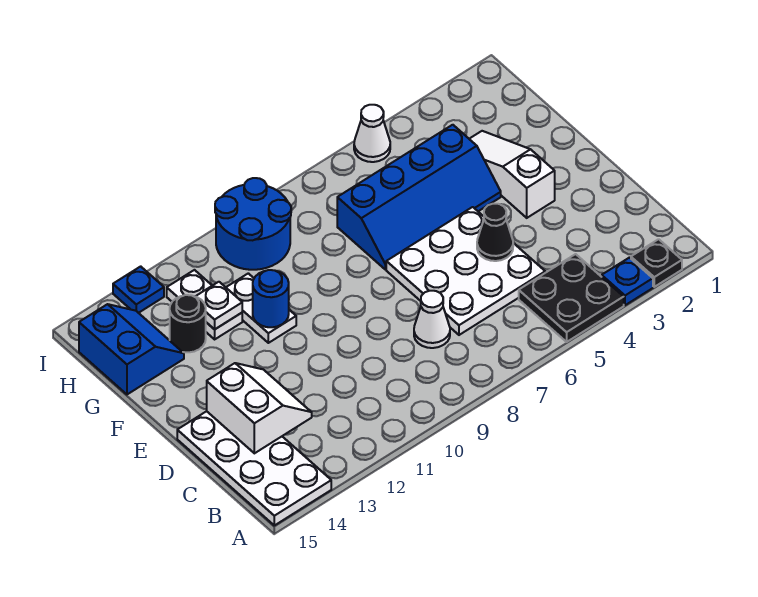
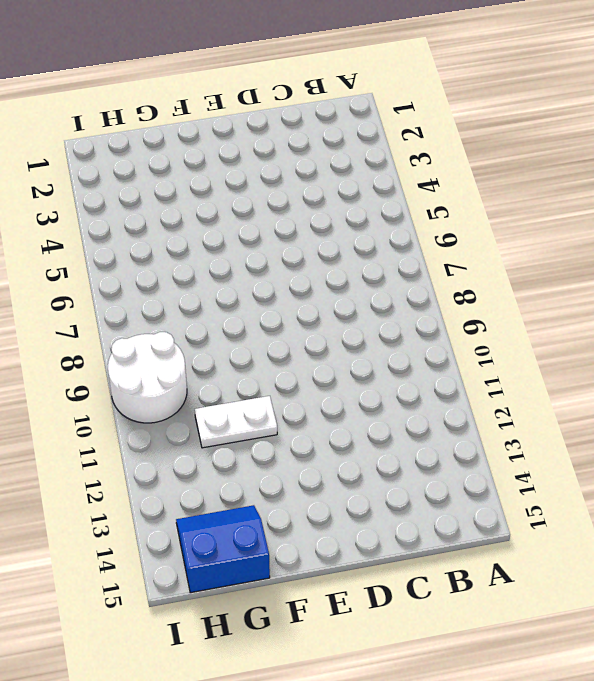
white round brick H9:I10 level 1 -> blue round brick H9:I10 level 1
none -> black plate A2 level 1
none -> blue plate A3 level 1
none -> black plate A4:B5 level 1

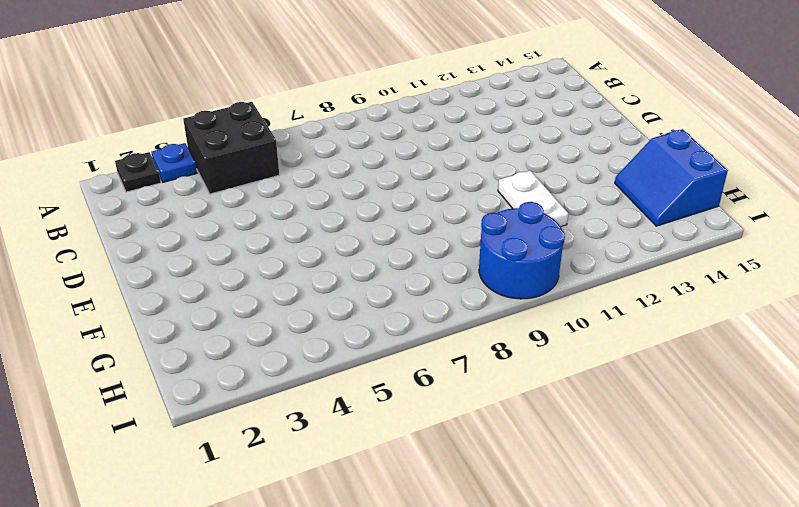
black brick A4:B5 level 1 -> black plate A4:B5 level 1
none -> white plate A14:D15 level 1
none -> white plate C5:E7 level 1
none -> white cone C8 level 1

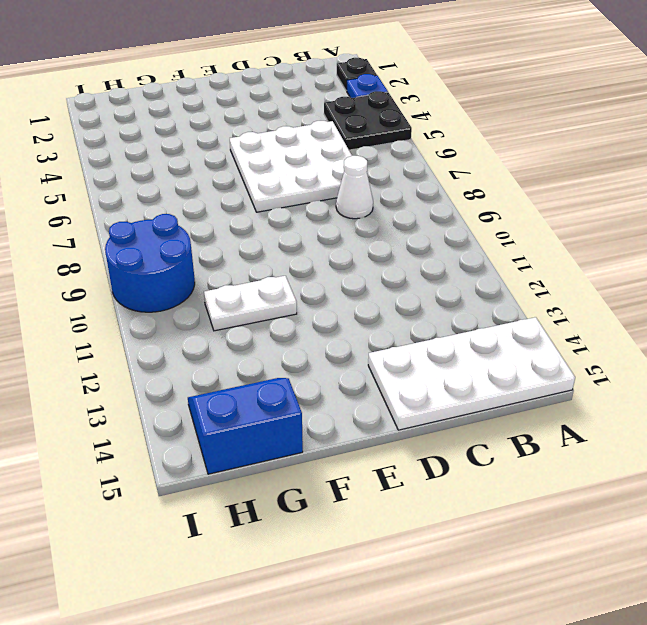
none -> white slope E3:G3 level 1 top E
none -> blue slope F4:G7 level 1 top G
none -> white plate G12:H12 level 1

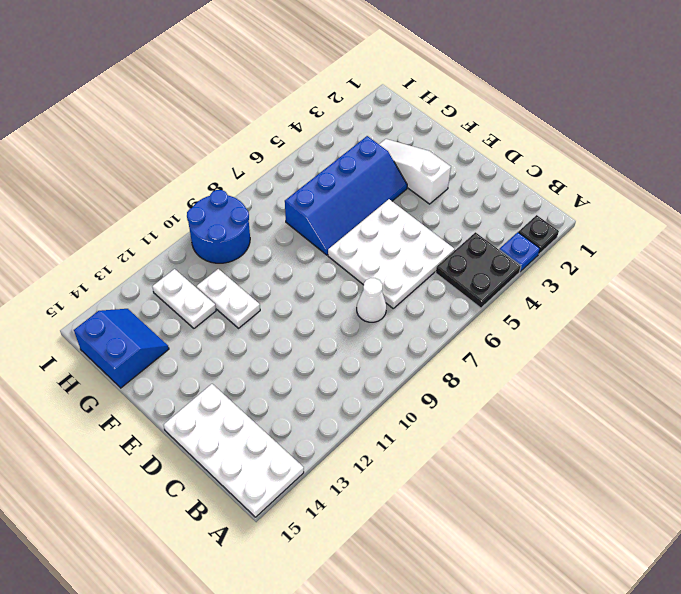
none -> black round brick G13 level 1
none -> white cone I5 level 1
none -> blue plate I13 level 1

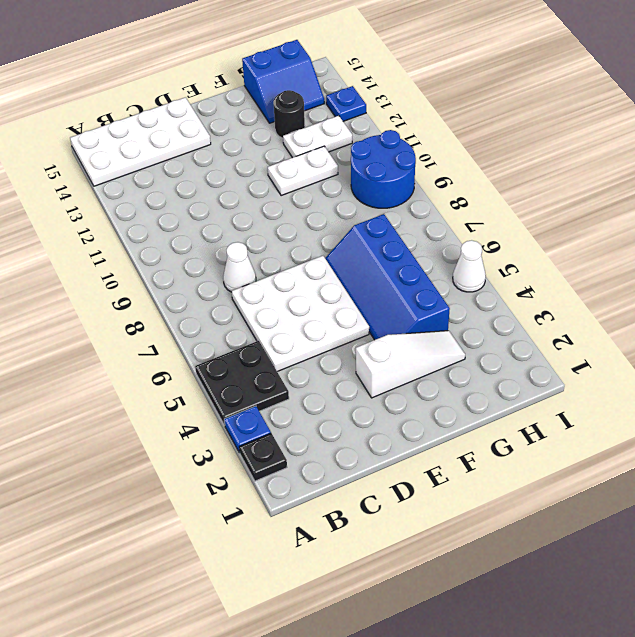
none -> white slope C13:D14 level 2 top 14
none -> black cone D5 level 2
none -> blue round brick F11 level 2

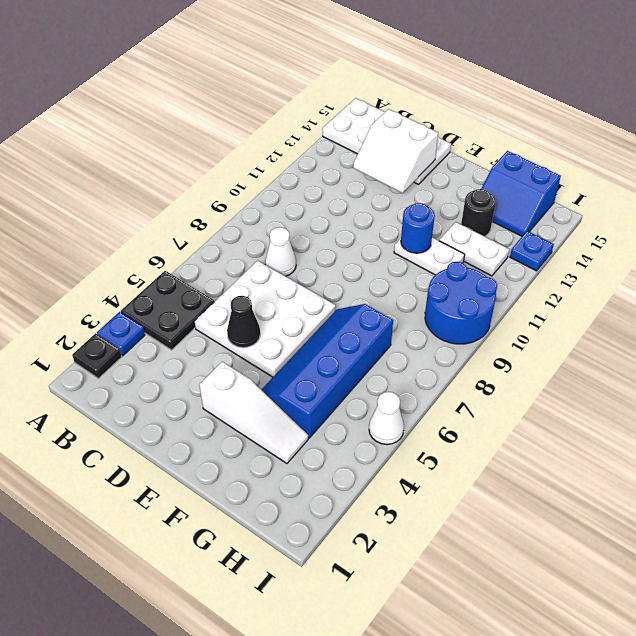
none -> white plate G12 level 2

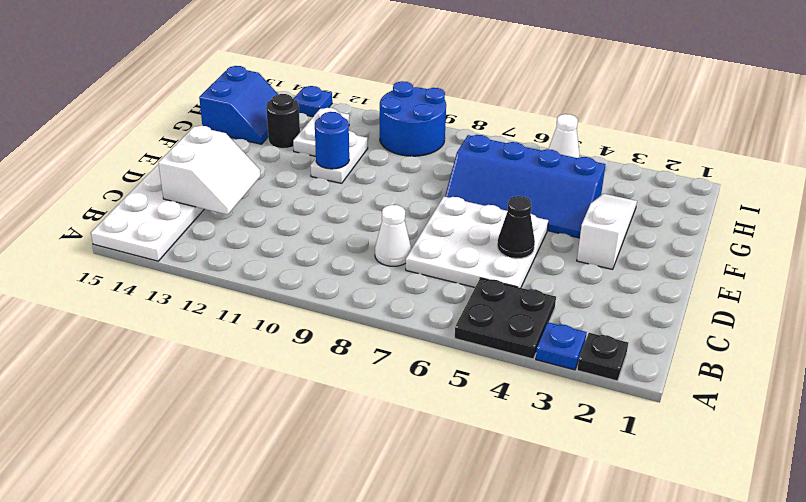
none -> white plate G12 level 2

